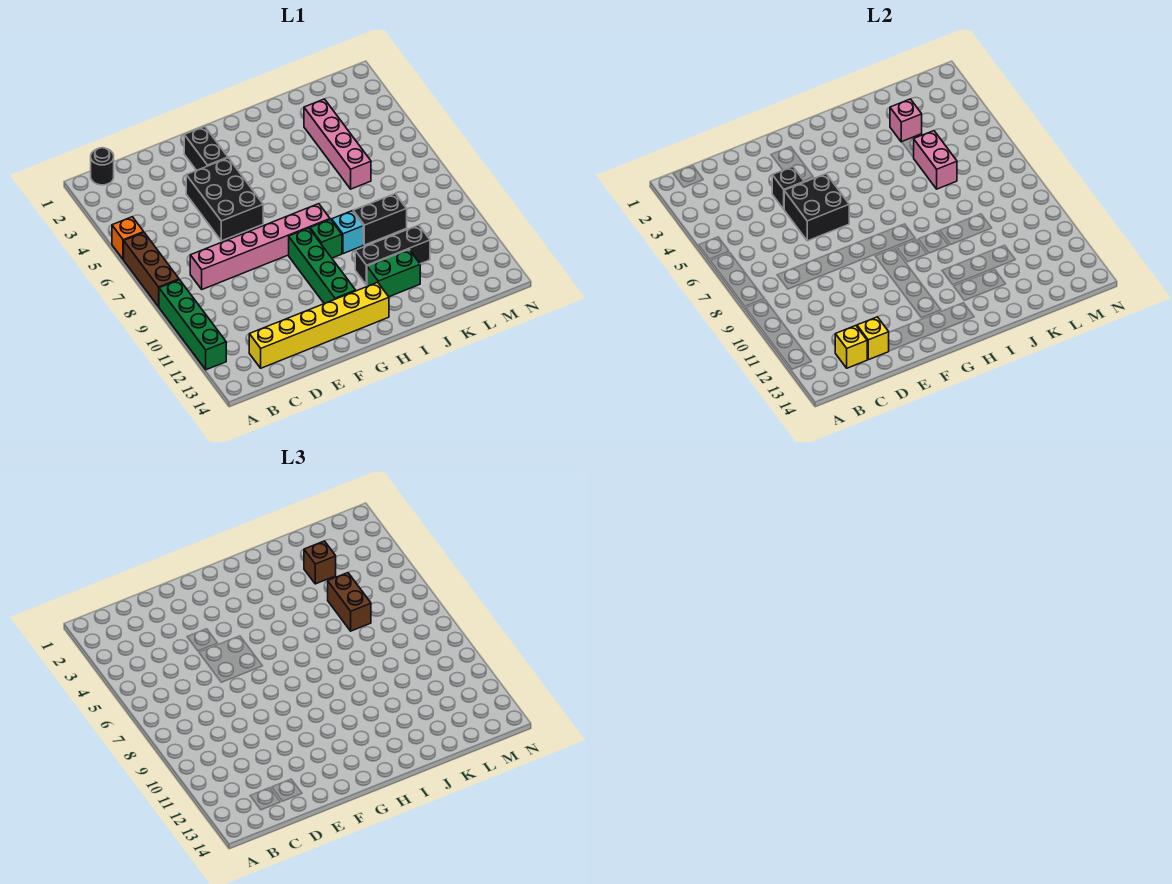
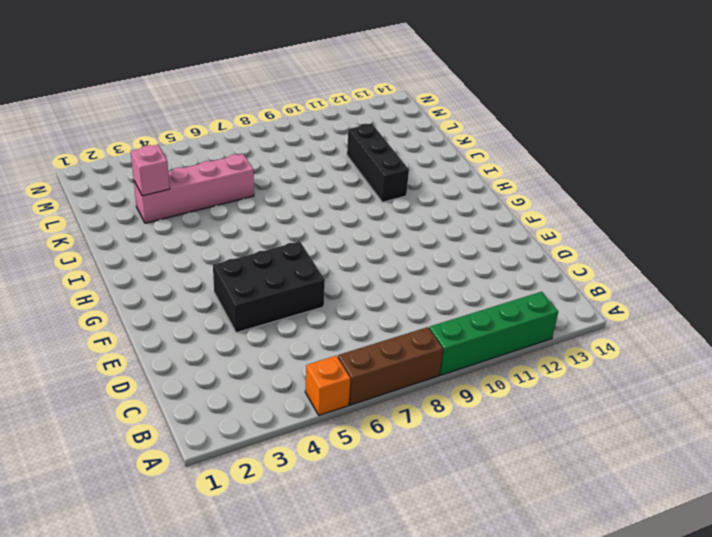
none -> black round brick B1 level 1
none -> pink brick C8:H8 level 1
none -> yellow brick C13:H13 level 1

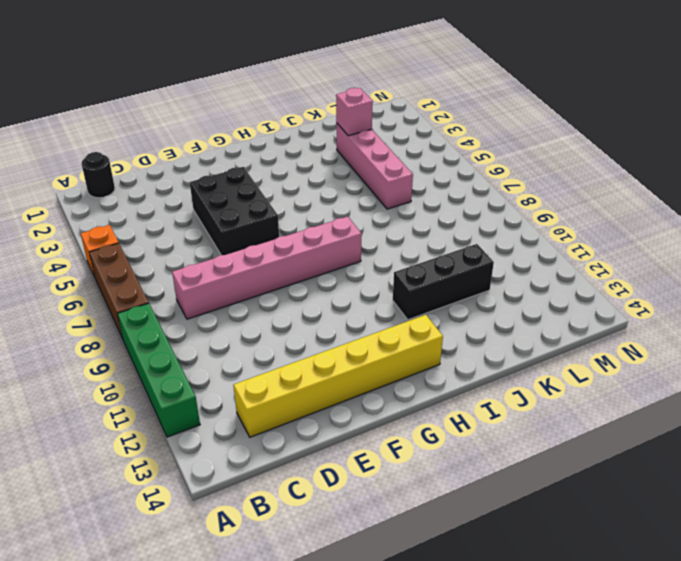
none -> black brick F2:F3 level 1
none -> green brick G9:G12 level 1
none -> green brick H9 level 1

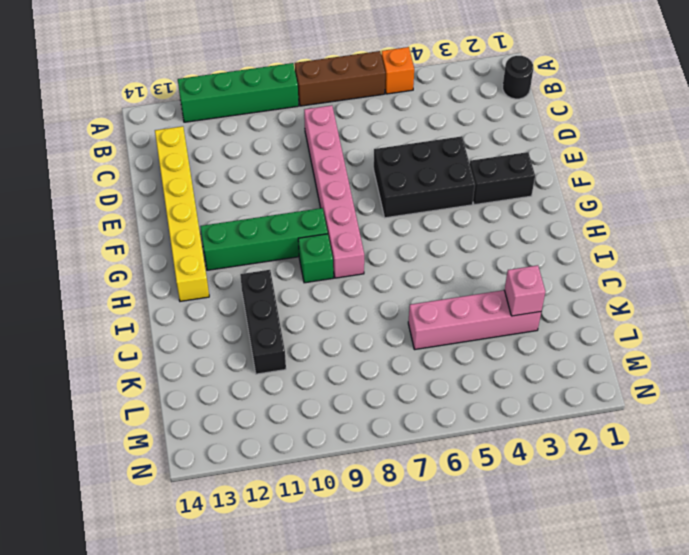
none -> cyan brick I9 level 1
none -> green brick I12:J12 level 1
none -> black brick J9:K9 level 1

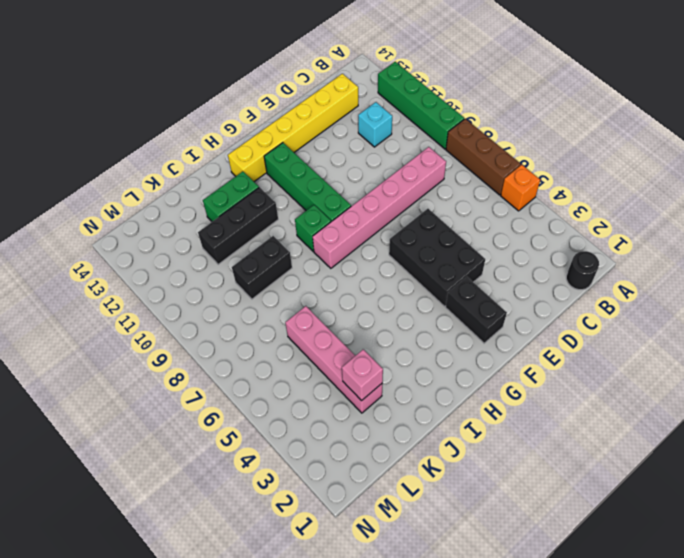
cyan brick C11 level 1 -> cyan brick I9 level 1
none -> yellow brick C13 level 2
none -> yellow brick D13 level 2
none -> black brick E4 level 2

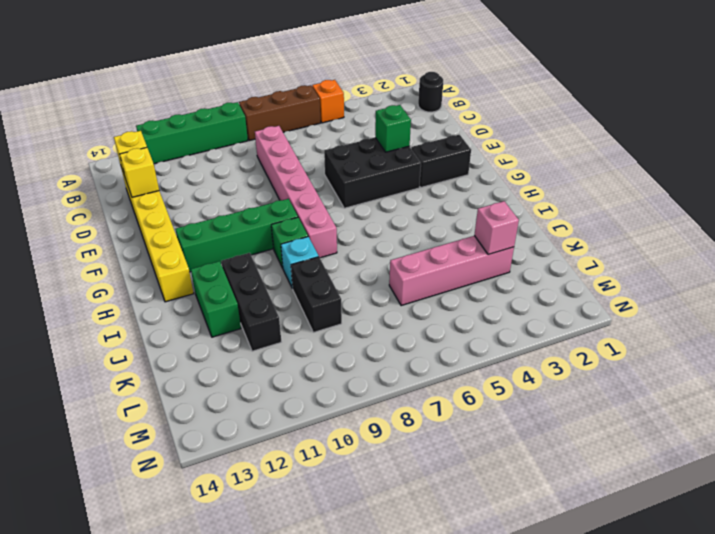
green brick E4 level 2 -> black brick E4 level 2
none -> black brick E5:F6 level 2
none -> pink brick K5:K6 level 2
none -> brown brick K3 level 3

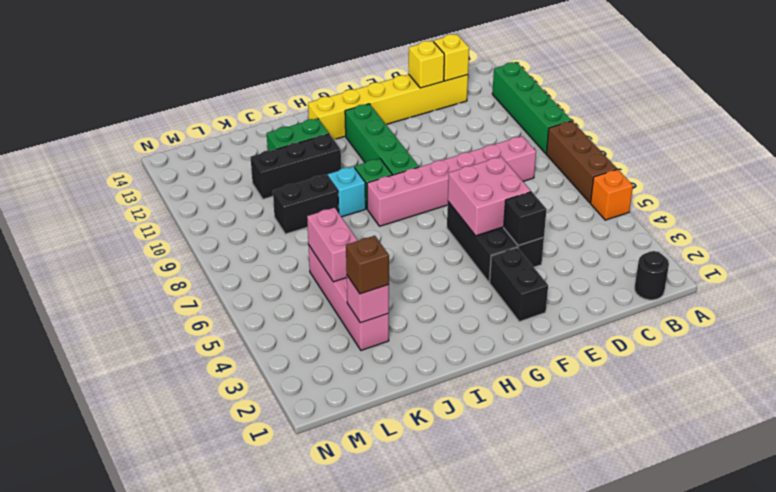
pink brick E5:F6 level 2 -> black brick E5:F6 level 2
none -> brown brick K5:K6 level 3

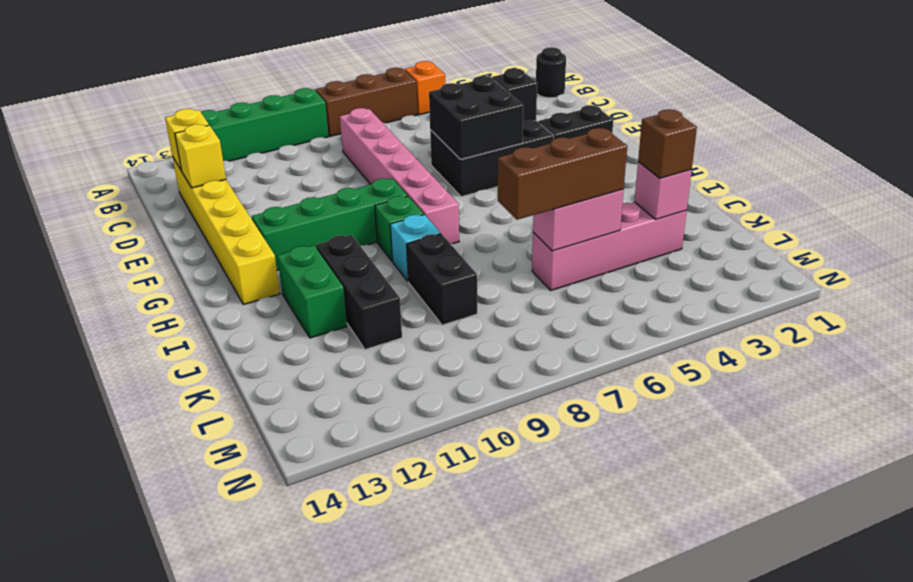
brown brick K5:K7 level 3 -> brown brick K5:K6 level 3

